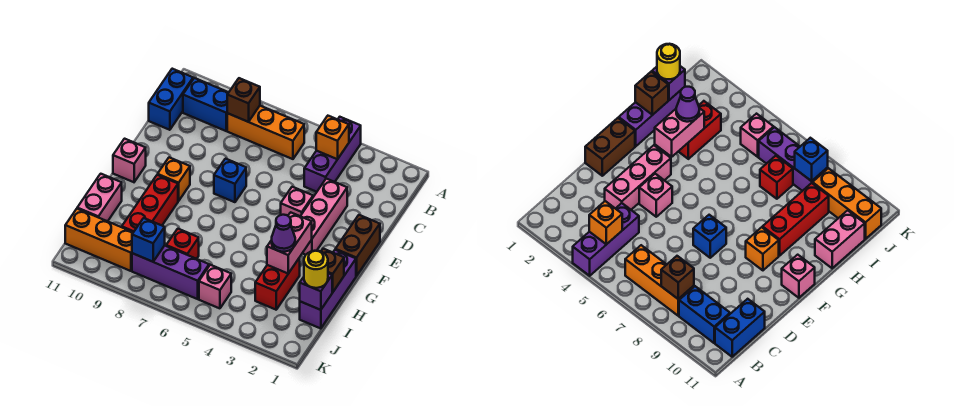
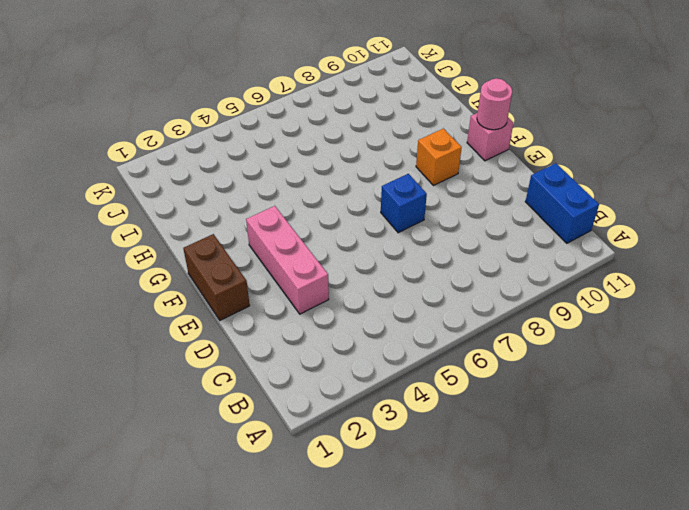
pink round brick F11 level 2 -> none
none -> purple brick A4:C4 level 1
none -> orange brick B6:B8 level 1
none -> blue brick B9:B10 level 1

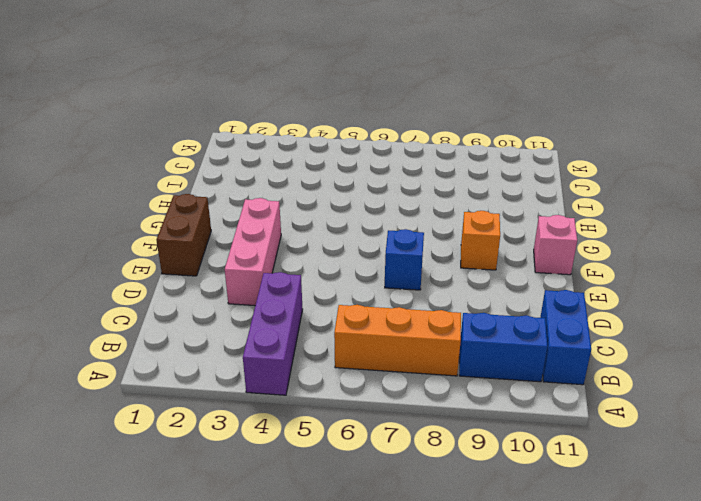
none -> pink brick E4 level 1
none -> purple brick G1:I1 level 1
none -> red brick G9:I9 level 1

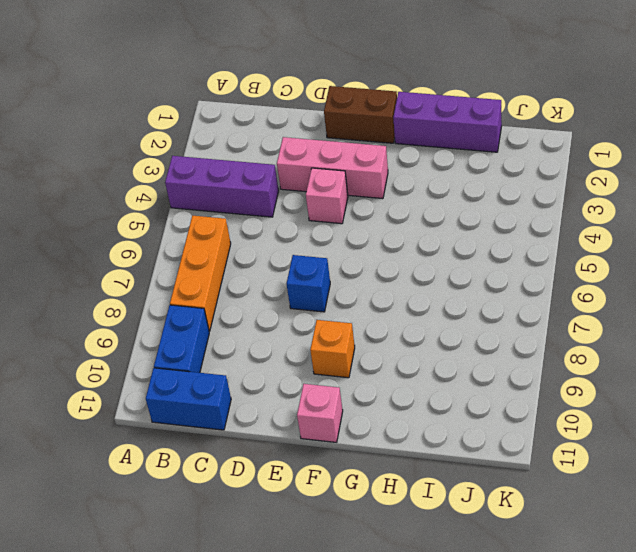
none -> red brick G9:I9 level 1
none -> red brick H3:I3 level 1
none -> pink brick H11:I11 level 1

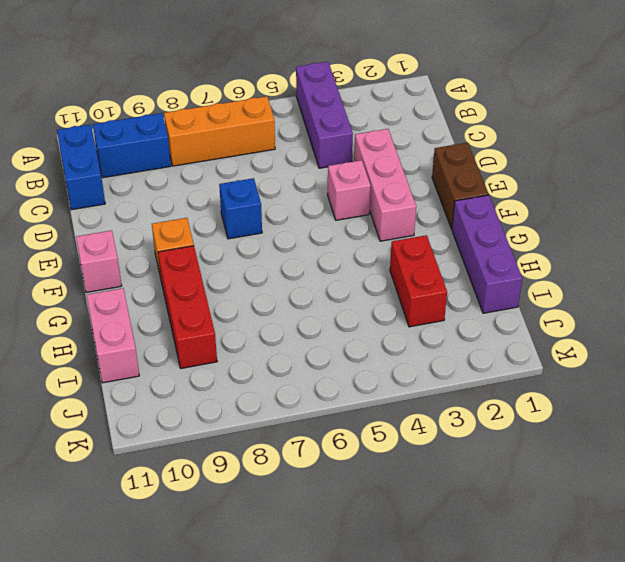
none -> red brick I7 level 1
none -> pink brick J5 level 1
none -> purple brick J6:J8 level 1

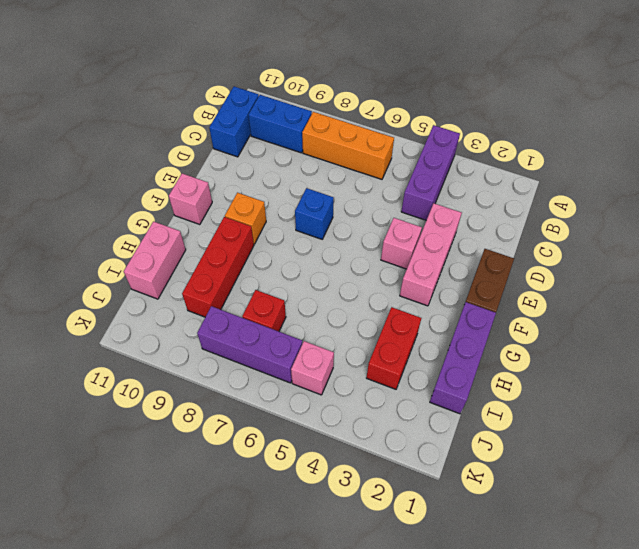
none -> orange brick J9:J11 level 1
none -> orange brick B4 level 2
none -> brown brick B8 level 2

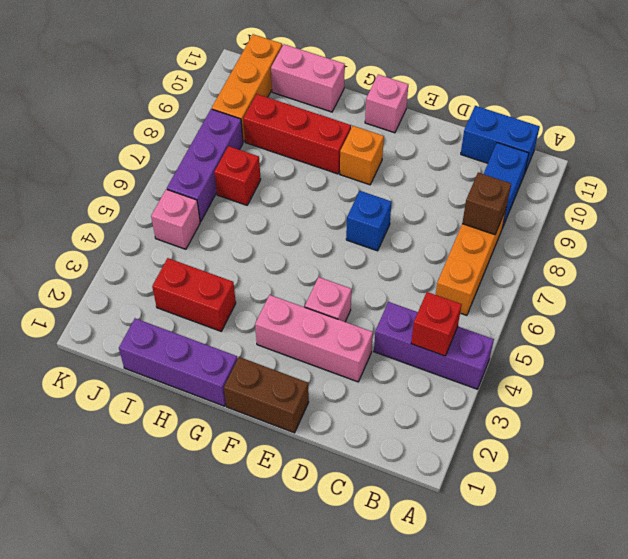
red brick B4 level 2 -> orange brick B4 level 2
none -> pink brick G3:H3 level 2
none -> brown brick H1 level 2
none -> purple brick I1 level 2

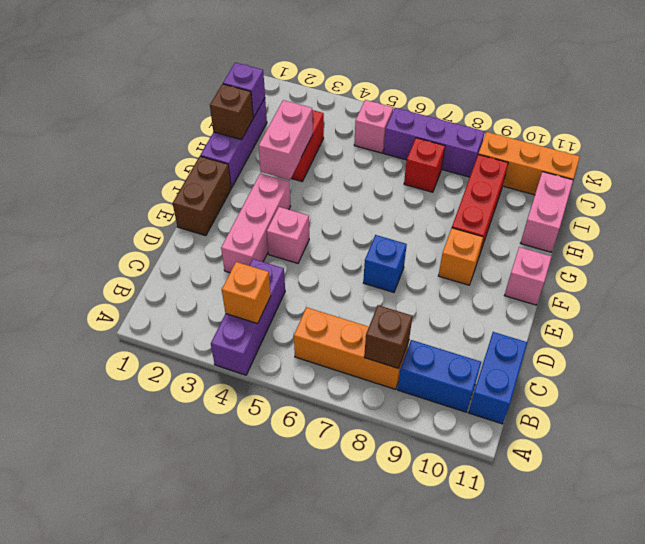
none -> blue brick J8 level 2
none -> purple cone H3 level 3
none -> yellow round brick I1 level 3

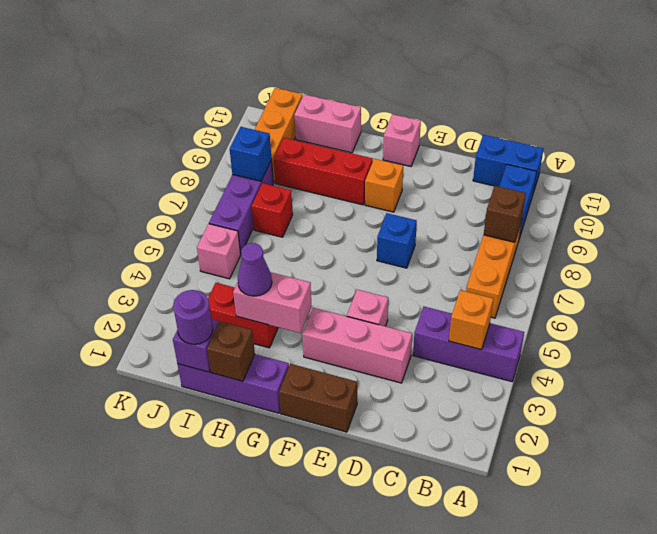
purple round brick I1 level 3 -> yellow round brick I1 level 3

